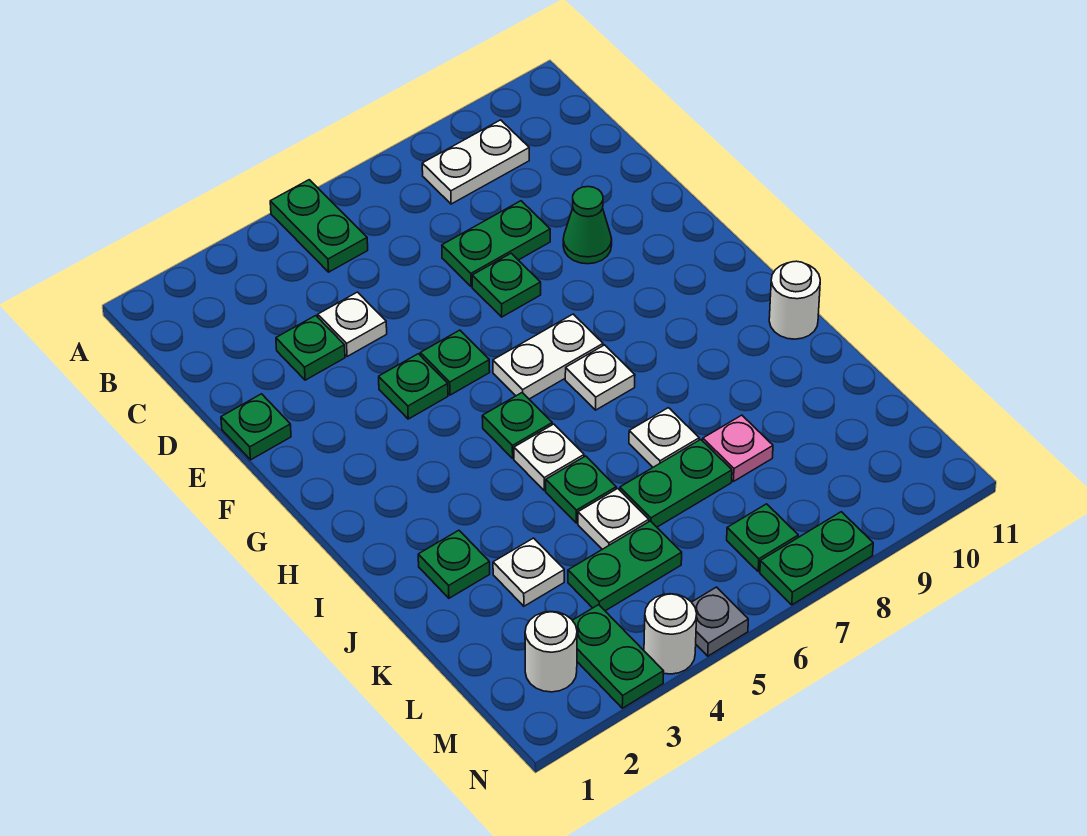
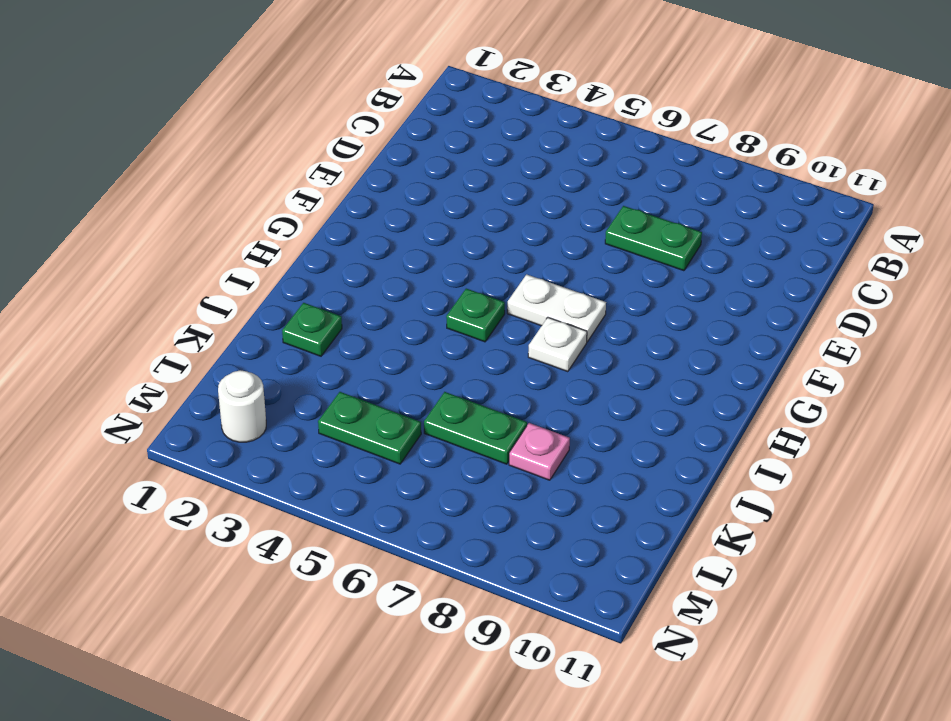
none -> green plate A5:B5 level 1
none -> white plate B8:B9 level 1
none -> green plate D3 level 1

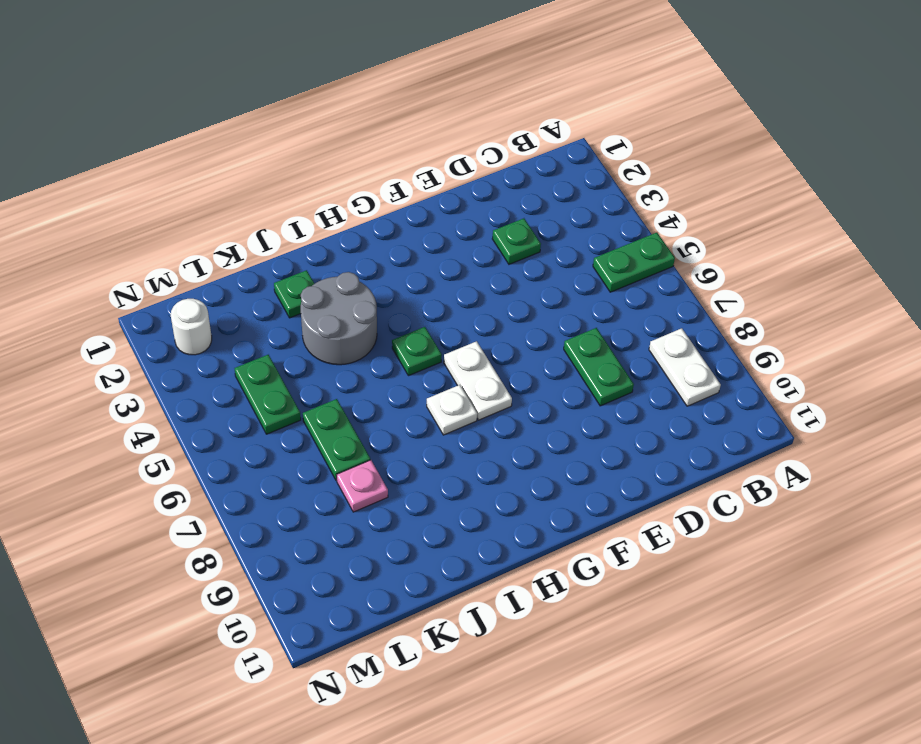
grey round brick I3:J4 level 1 -> none
none -> white plate D4 level 1
none -> green plate E1 level 1
none -> green plate E7 level 1

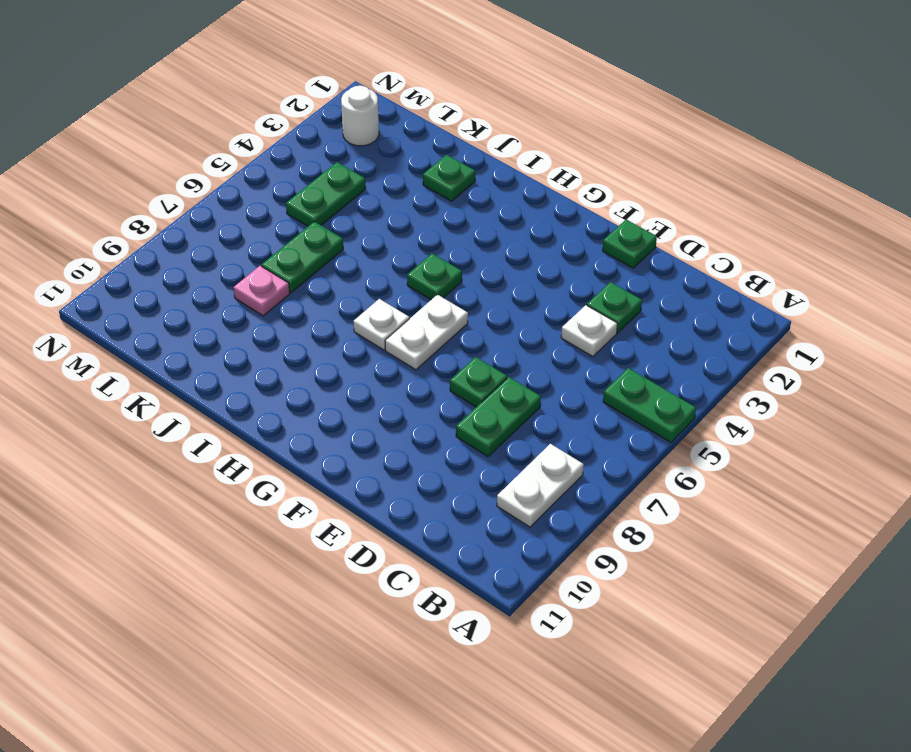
none -> green cone E9 level 1
none -> green plate F4 level 1
none -> green plate F5 level 1

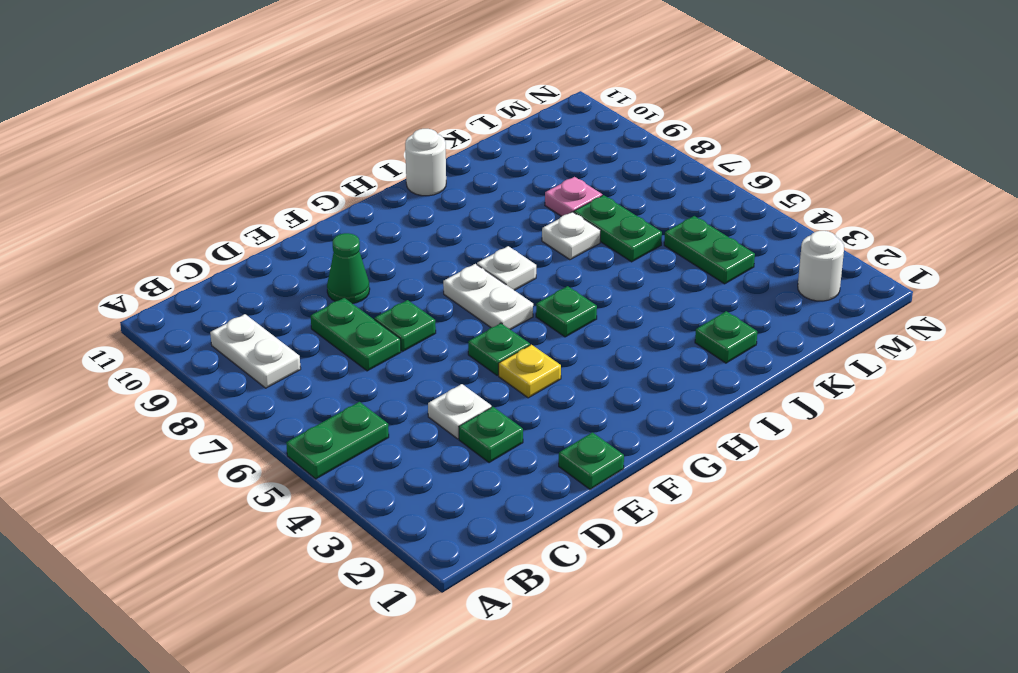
yellow plate F4 level 1 -> green plate F4 level 1
none -> white plate I5 level 1
none -> green plate J5 level 1
none -> white plate K3 level 1

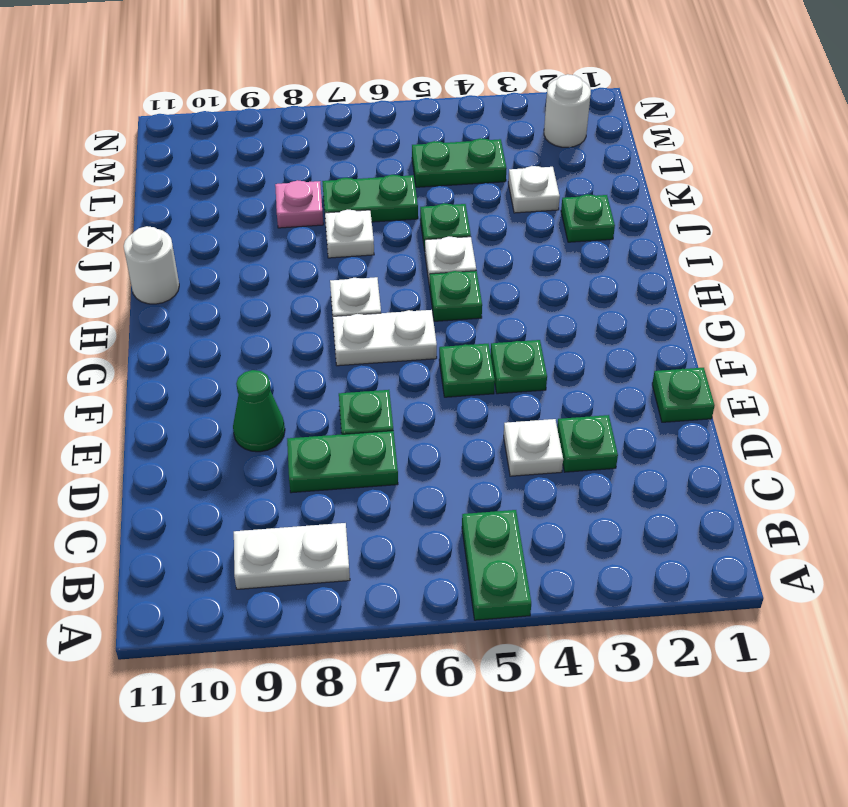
none -> white plate K5 level 1
none -> green plate M3:N3 level 1
none -> green plate M7 level 1

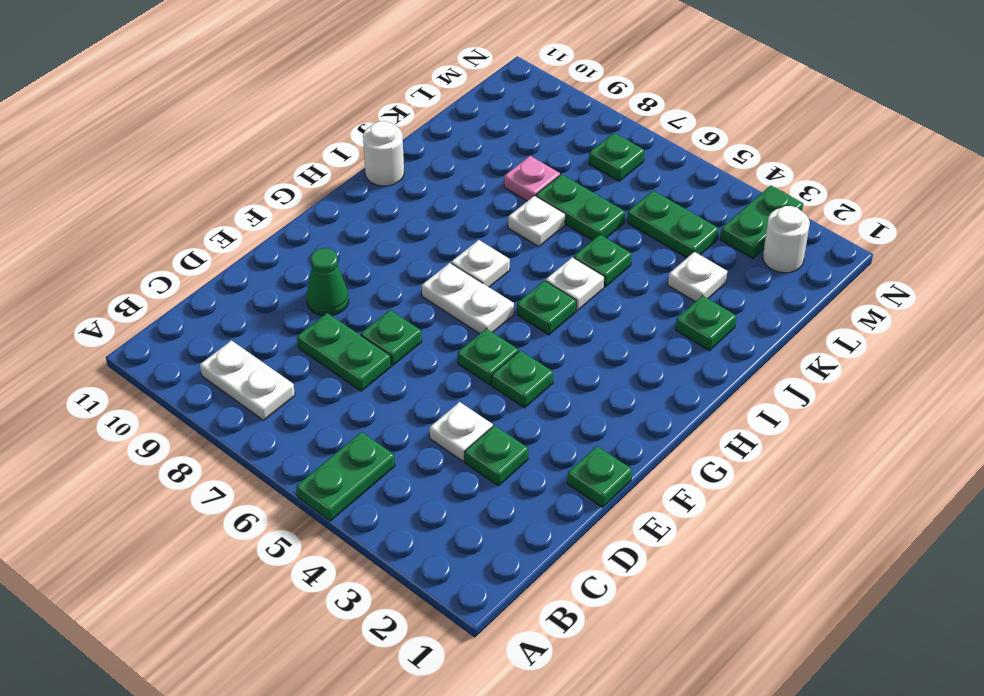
none -> white plate K5 level 1
none -> white round brick N4 level 1
none -> grey plate N5 level 1

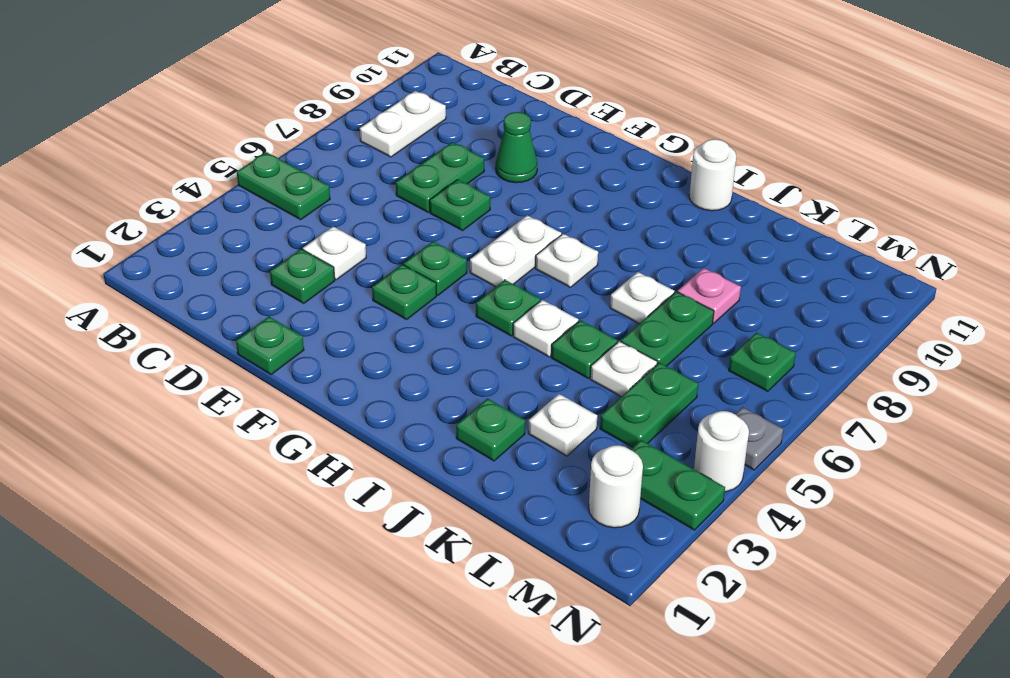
none -> green plate N7:N8 level 1

